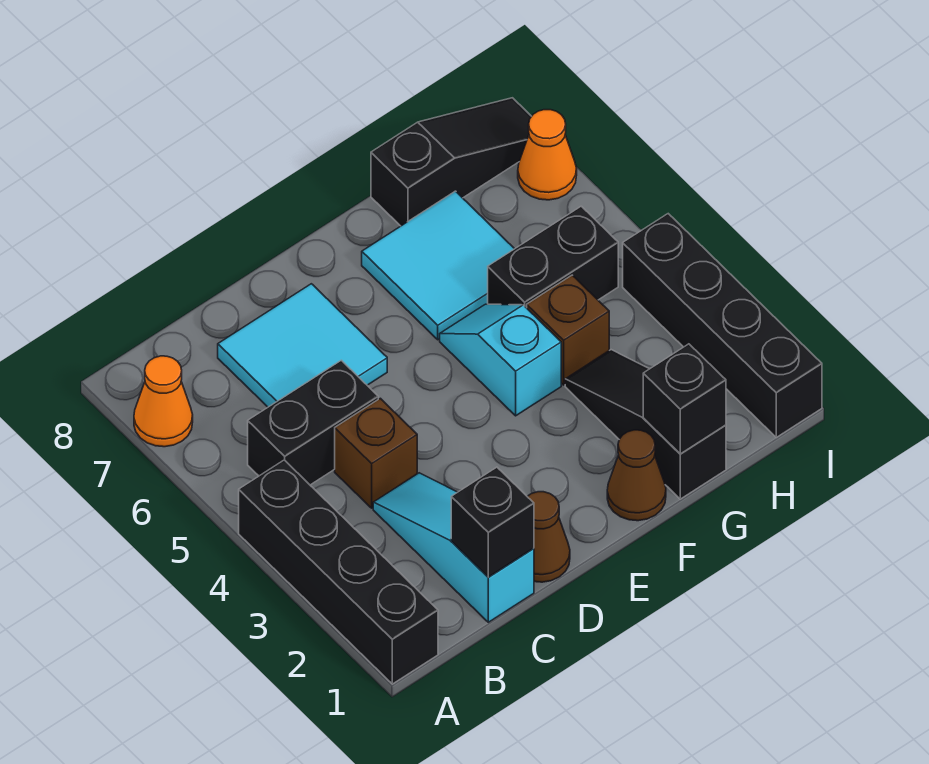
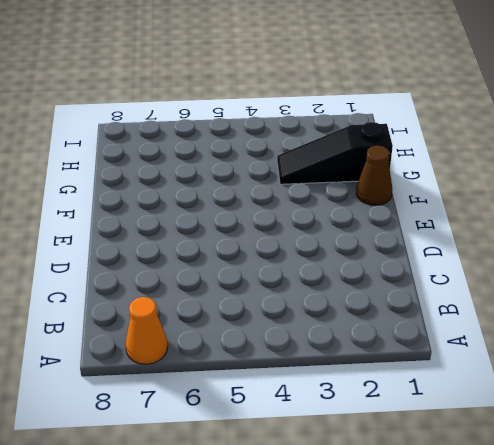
none -> black brick A1:A4 level 1
none -> black brick B5:C5 level 1
none -> cyan slope C1:C3 level 1 top 1

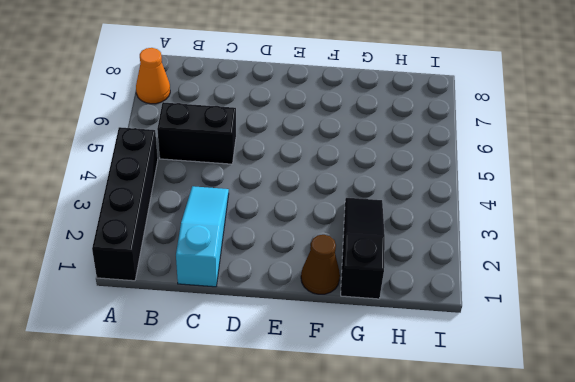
none -> brown brick C4 level 1
none -> cyan tile C6:D7 level 1
none -> brown cone D1 level 1

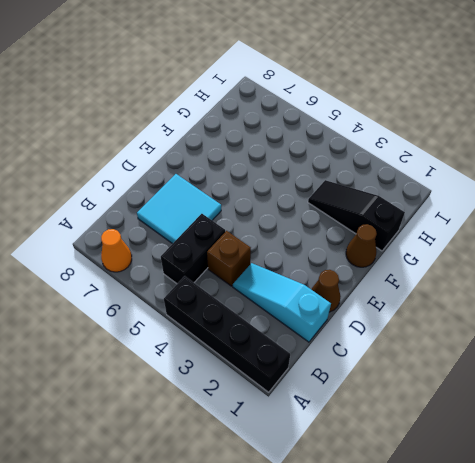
none -> cyan slope F4:F5 level 1 top 4
none -> cyan tile F6:G7 level 1
none -> brown brick G4 level 1

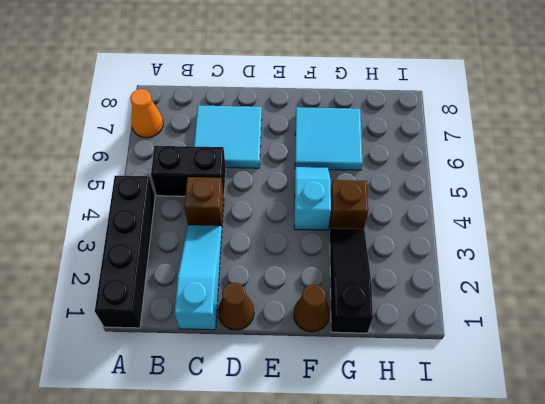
none -> black brick G5:H5 level 1
none -> black slope G8:I8 level 1 top G
none -> black brick I1:I4 level 1

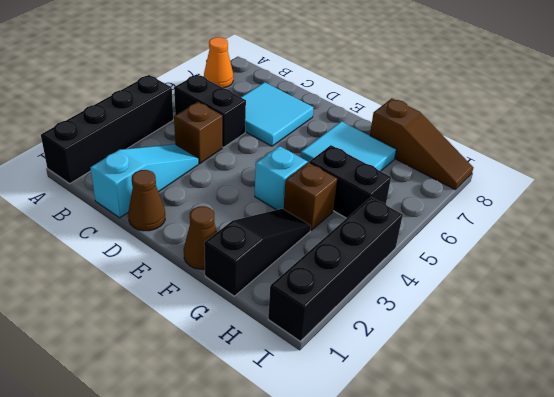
brown slope G8:I8 level 1 top G -> black slope G8:I8 level 1 top G
none -> orange cone I7 level 1
none -> black brick C1 level 2
none -> black brick G1 level 2

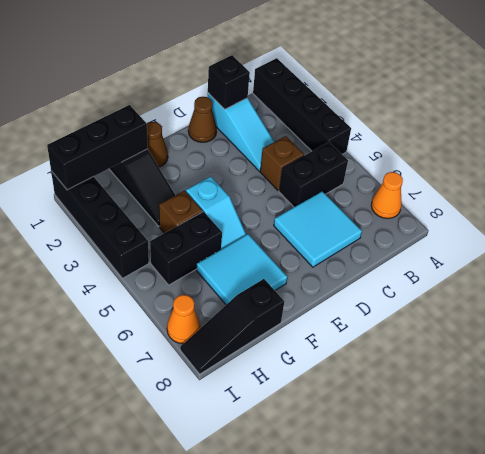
black brick G1:I1 level 2 -> black brick G1 level 2

